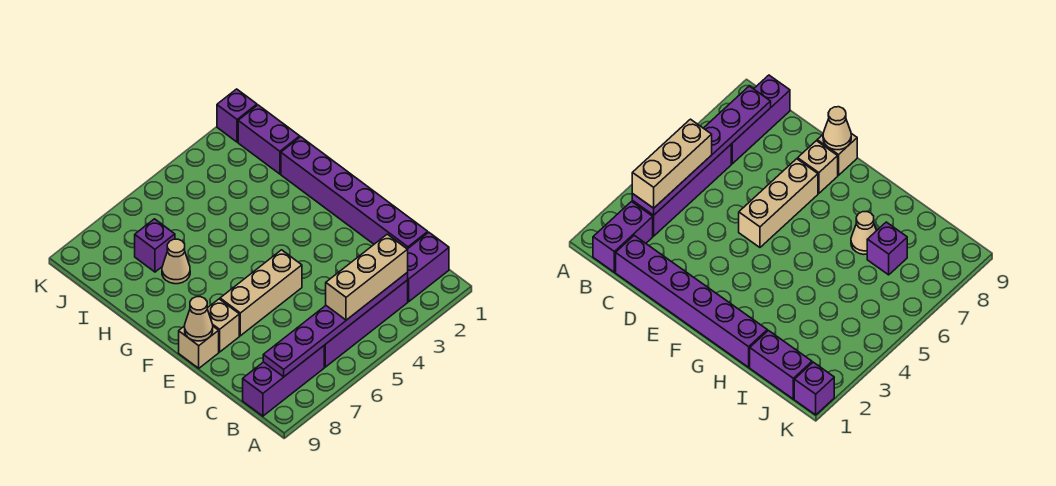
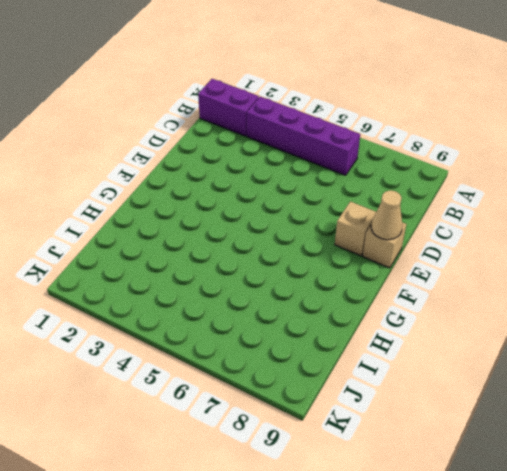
none -> purple brick B7:B9 level 1
none -> purple brick C1:H1 level 1
none -> tan brick E5:E7 level 1

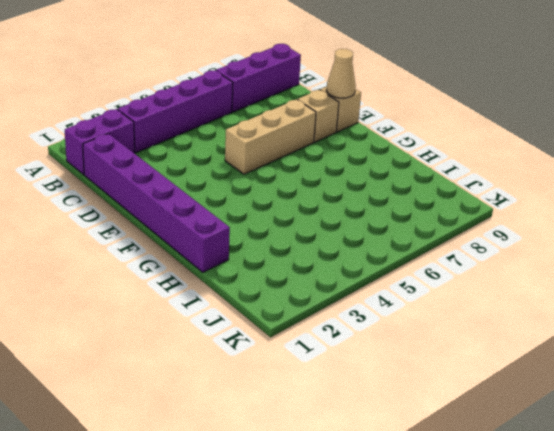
none -> tan cone H7 level 1
none -> purple brick I1:J1 level 1
none -> purple brick I7 level 1

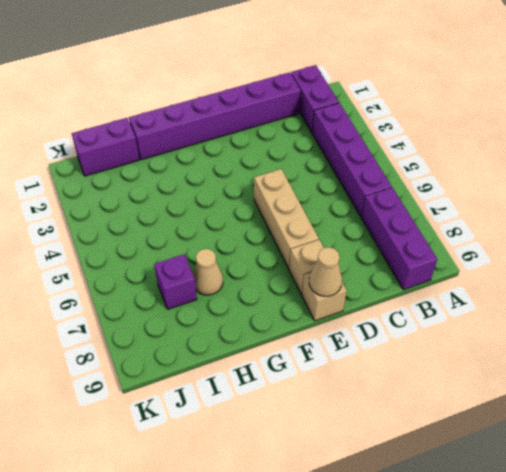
none -> purple brick K1 level 1
none -> purple plate B3:B8 level 2
none -> tan brick B3:B5 level 3

